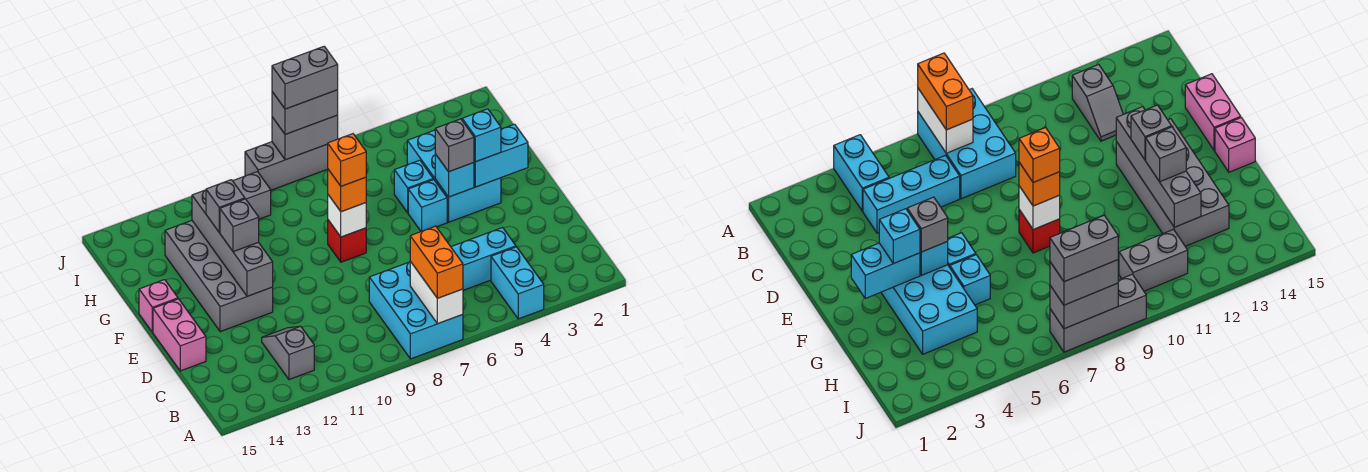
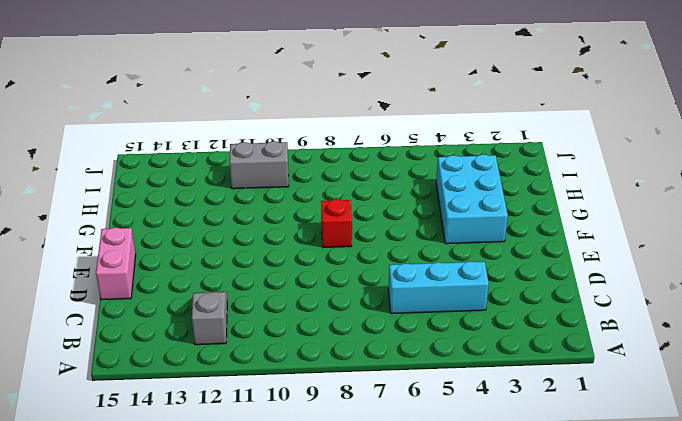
none -> cyan brick A4:B4 level 1
none -> cyan brick A7:C8 level 1
none -> grey brick E12:H13 level 1

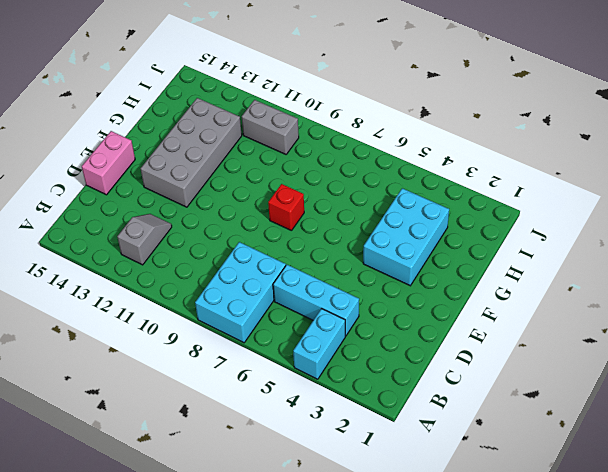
none -> cyan brick F5 level 1
none -> pink brick F15 level 1
none -> cyan brick G5 level 1

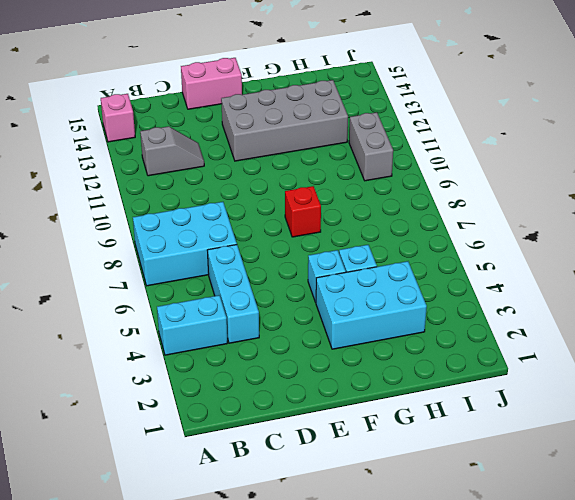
pink brick A14 level 1 -> pink brick F15 level 1
none -> grey brick J7:J9 level 1
none -> white brick A7:B7 level 2
none -> grey brick E12:H12 level 2

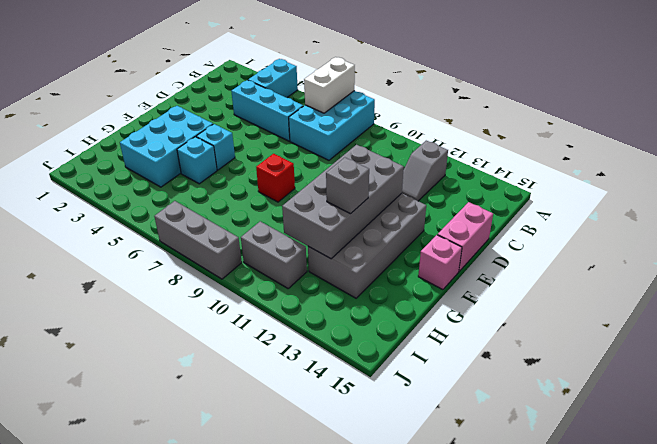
grey brick E11:H12 level 2 -> grey brick E12:H12 level 2
none -> cyan brick F2:F3 level 2
none -> cyan brick F4 level 2
none -> white brick F8 level 2

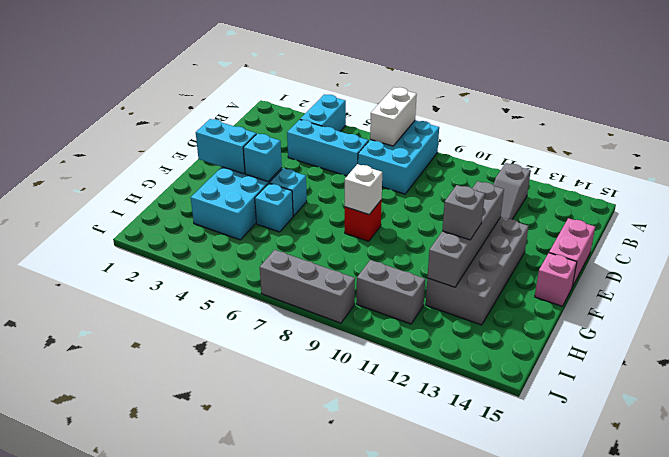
none -> grey brick J7:J8 level 2
none -> orange brick A7:B7 level 3
none -> cyan brick F3 level 3

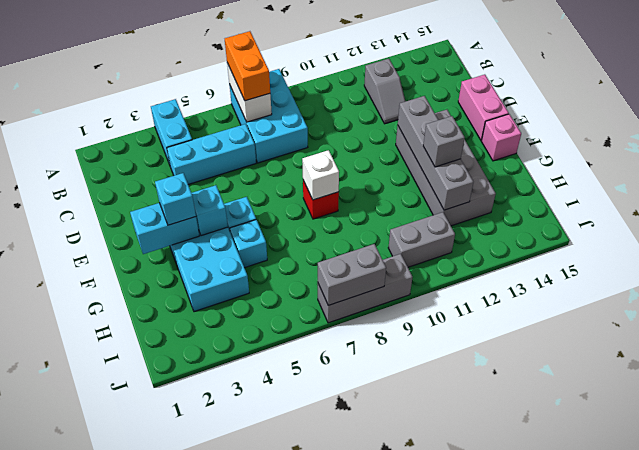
none -> grey brick F4 level 3
none -> orange brick F8 level 3
none -> grey brick F12 level 3

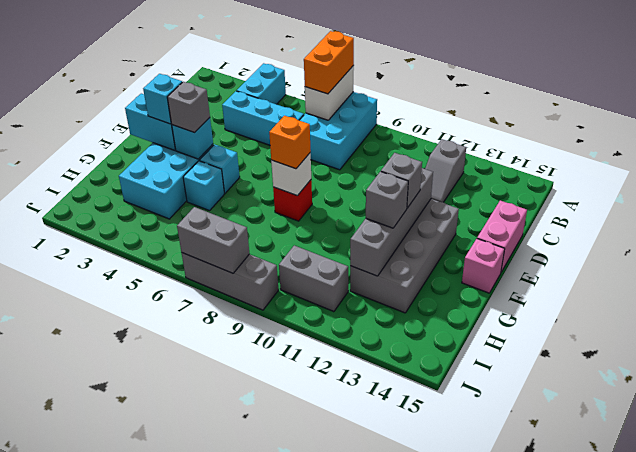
none -> grey brick J7:J8 level 3
none -> orange brick F8 level 4
none -> grey brick J7:J8 level 4

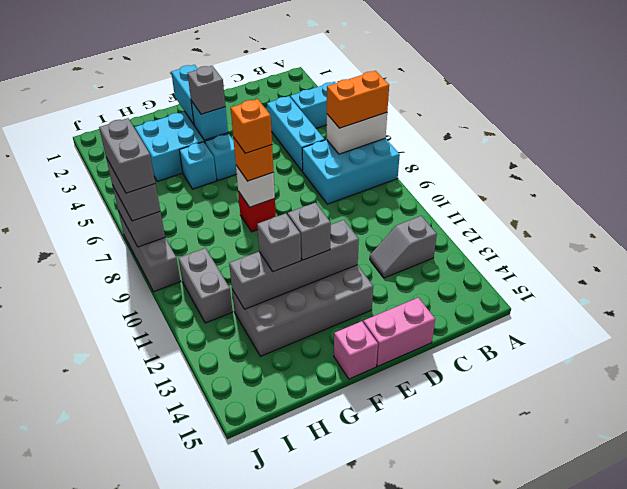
none -> cyan brick F3 level 3

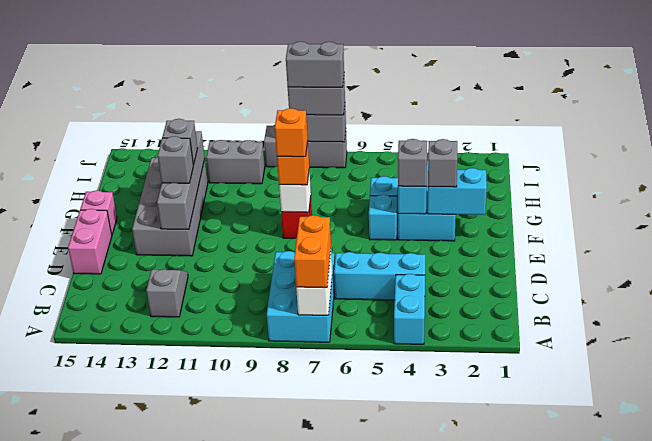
grey brick F3 level 3 -> cyan brick F3 level 3

